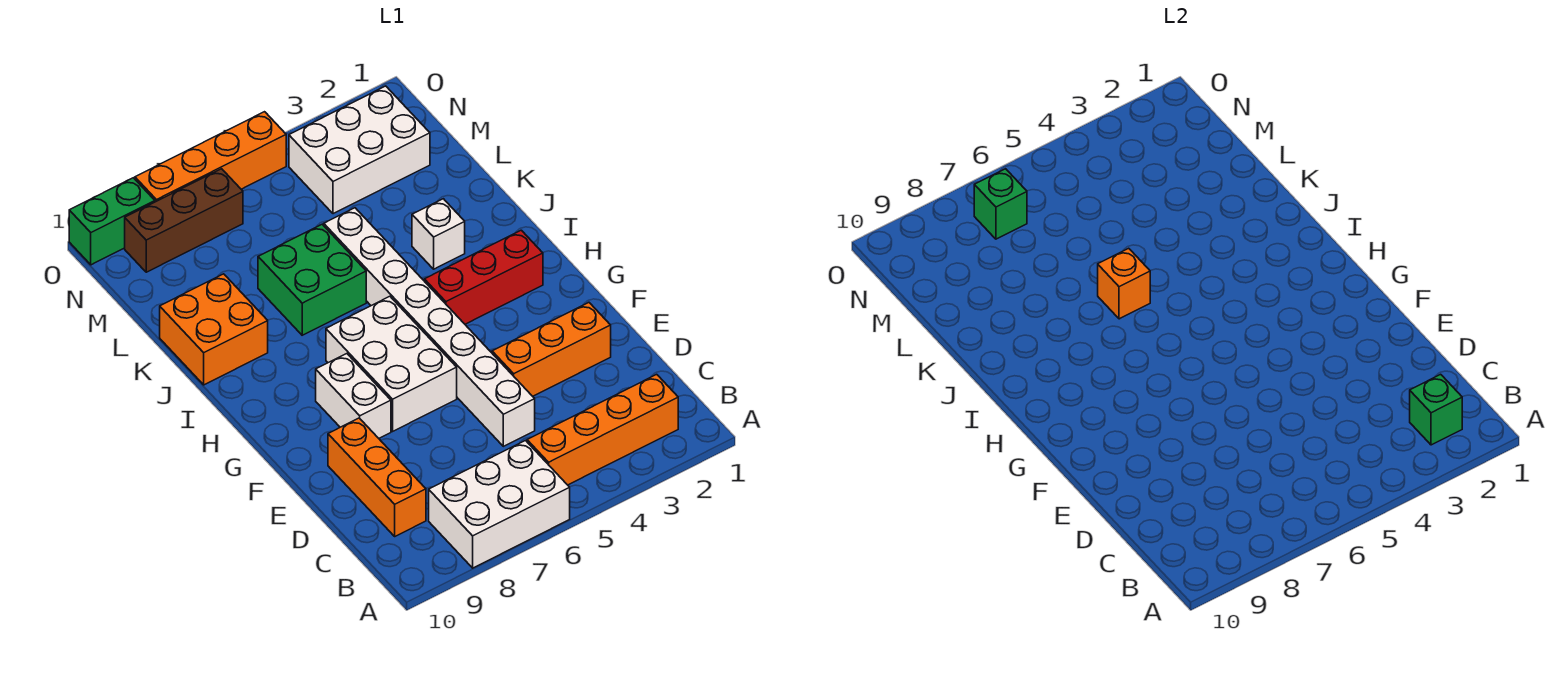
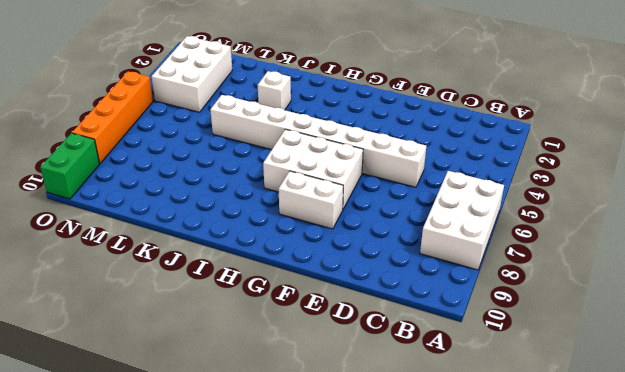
none -> orange brick B2:B5 level 1
none -> orange brick C9:E9 level 1
none -> orange brick E2:E4 level 1

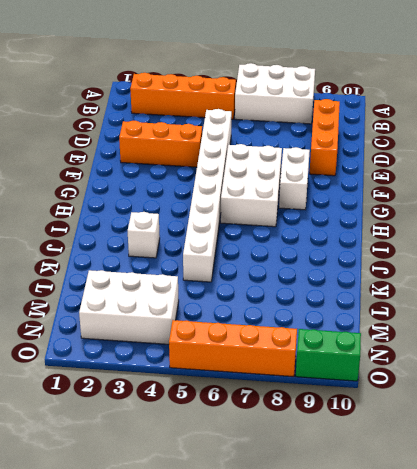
none -> red brick H2:H4 level 1
none -> green brick J6:K7 level 1
none -> orange brick J9:K10 level 1

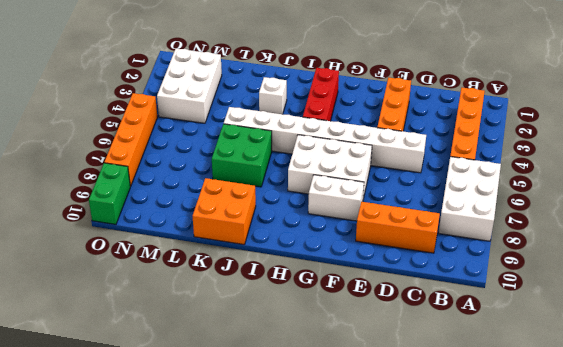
none -> brown brick N7:N9 level 1
none -> green brick B2 level 2
none -> orange brick J6 level 2

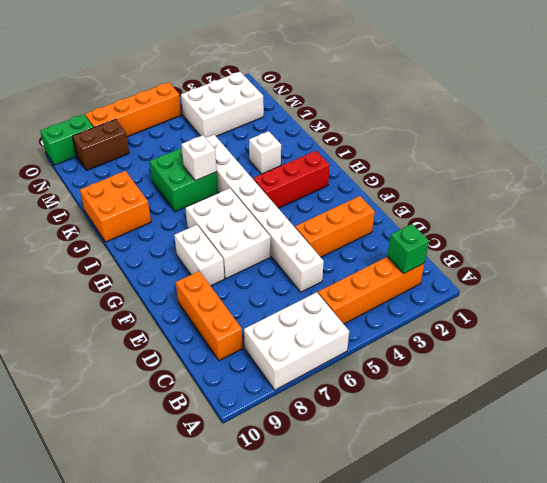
white brick J6 level 2 -> orange brick J6 level 2
brown brick N8:N9 level 1 -> brown brick N7:N9 level 1
none -> green brick N7 level 2

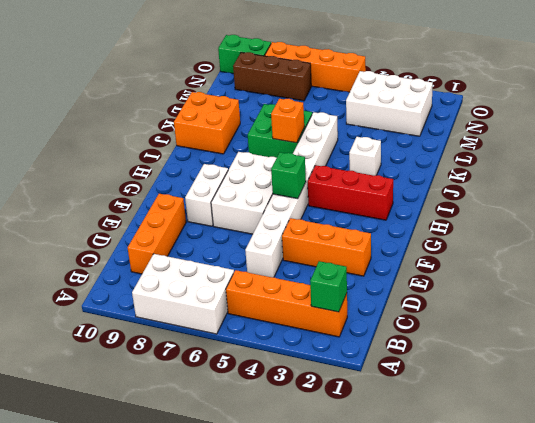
green brick G5 level 2 -> green brick N7 level 2

